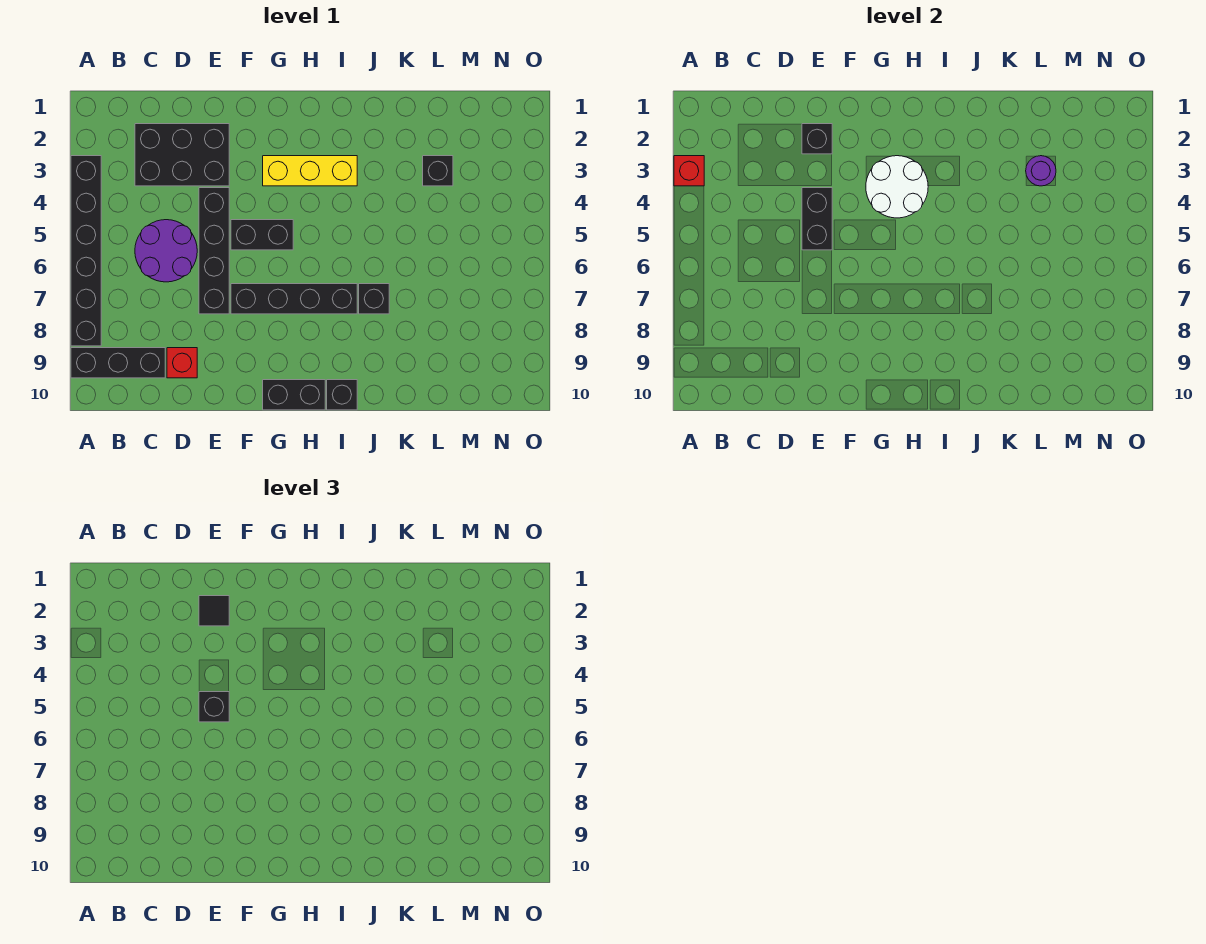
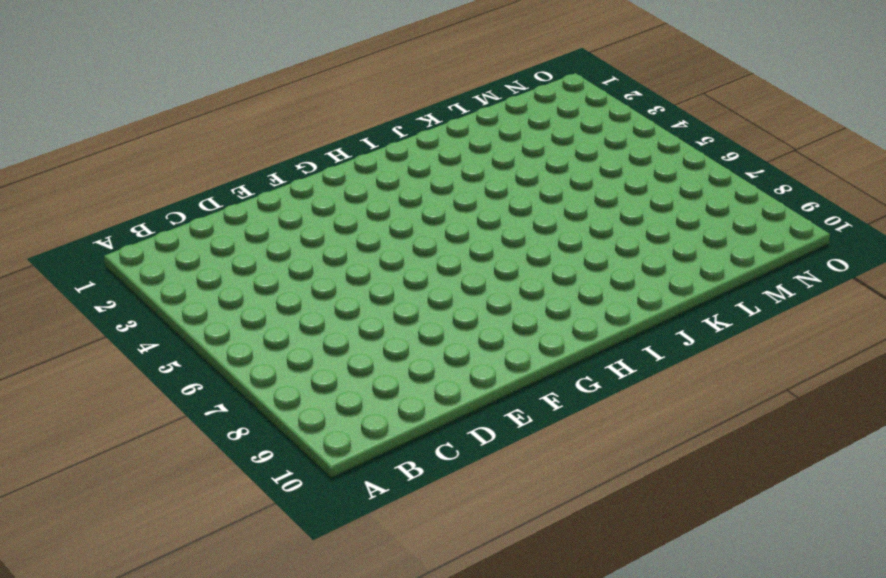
none -> black brick A3:A8 level 1
none -> black brick A9:C9 level 1
none -> black brick C2:E3 level 1

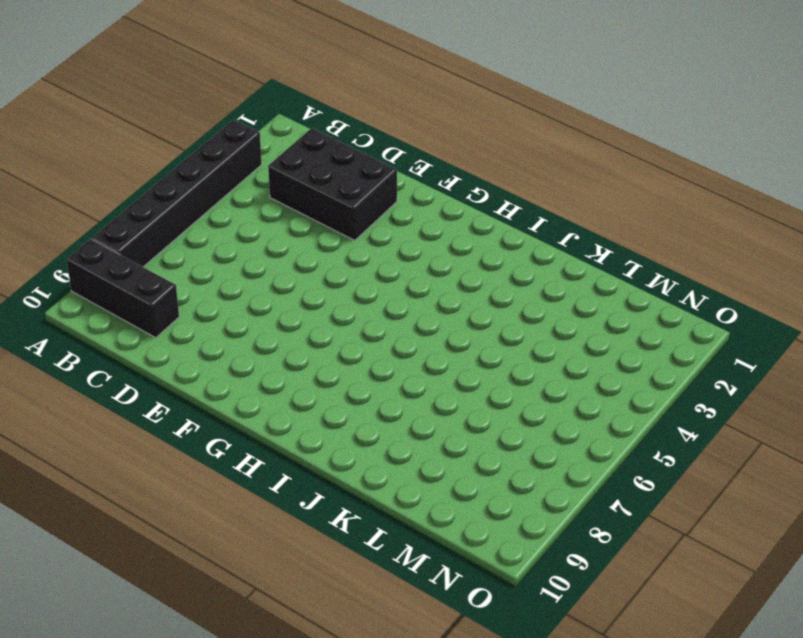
none -> purple round brick C5:D6 level 1
none -> red brick D9 level 1
none -> black brick E4:E7 level 1

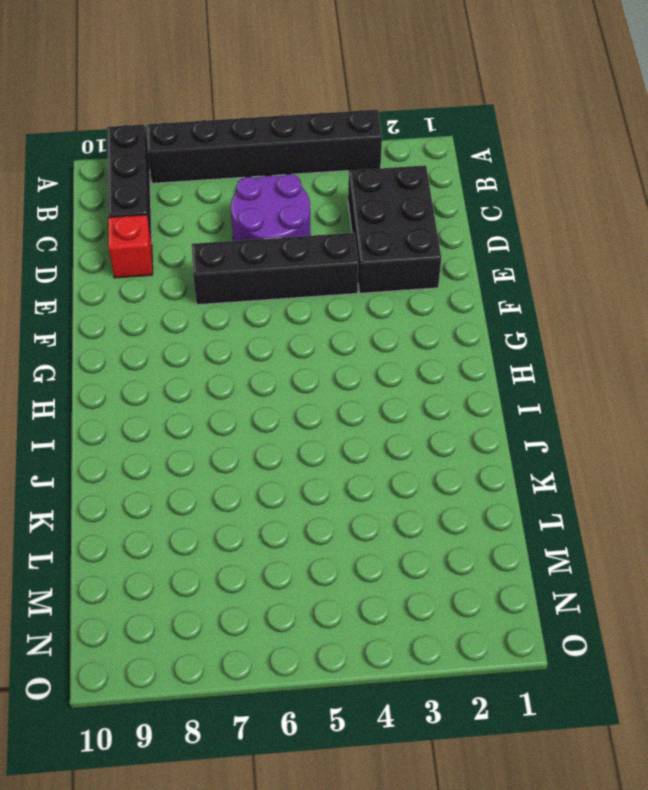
none -> black brick F5:G5 level 1
none -> black brick F7:I7 level 1
none -> yellow brick G3:I3 level 1

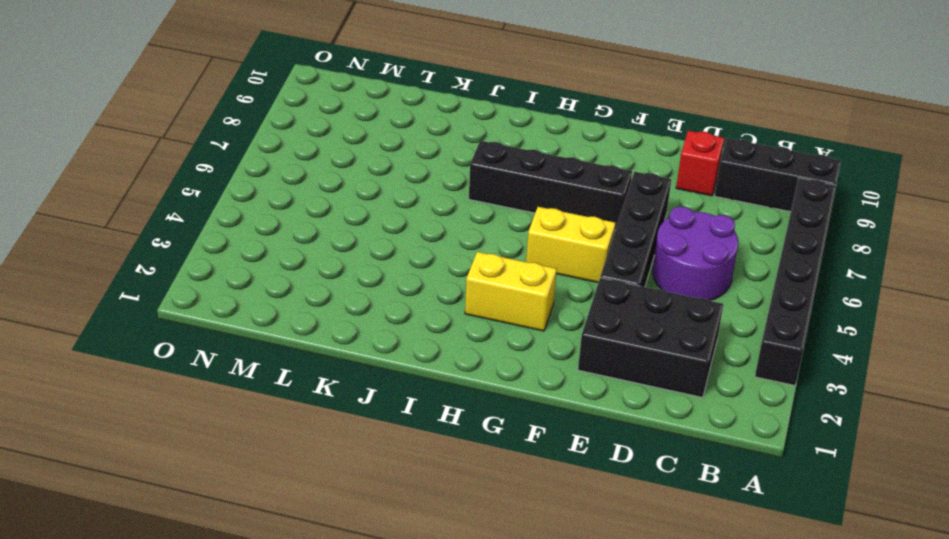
yellow brick F5:G5 level 1 -> black brick F5:G5 level 1
yellow brick G3:H3 level 1 -> yellow brick G3:I3 level 1
none -> black brick G10:H10 level 1
none -> black brick I10 level 1
none -> black brick J7 level 1

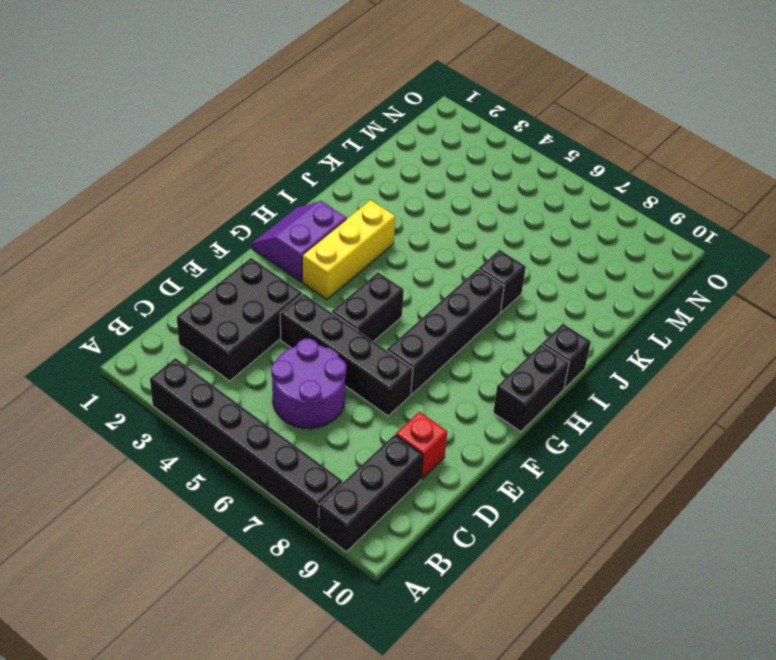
purple slope G1:H2 level 1 top 2 -> none
none -> black brick L3 level 1
none -> red brick A3 level 2
none -> black brick E2 level 2

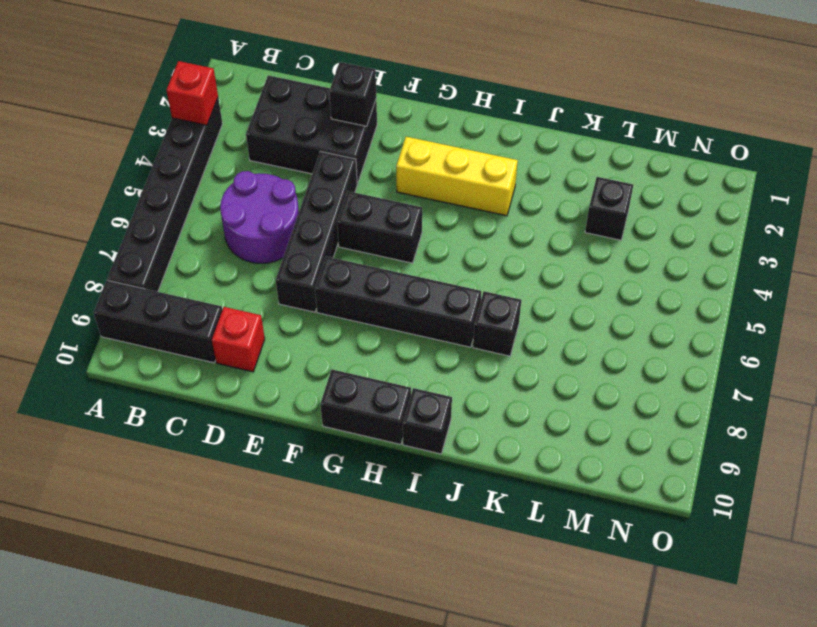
none -> black brick E4:E5 level 2
none -> white round brick G3:H4 level 2
none -> purple round brick L3 level 2

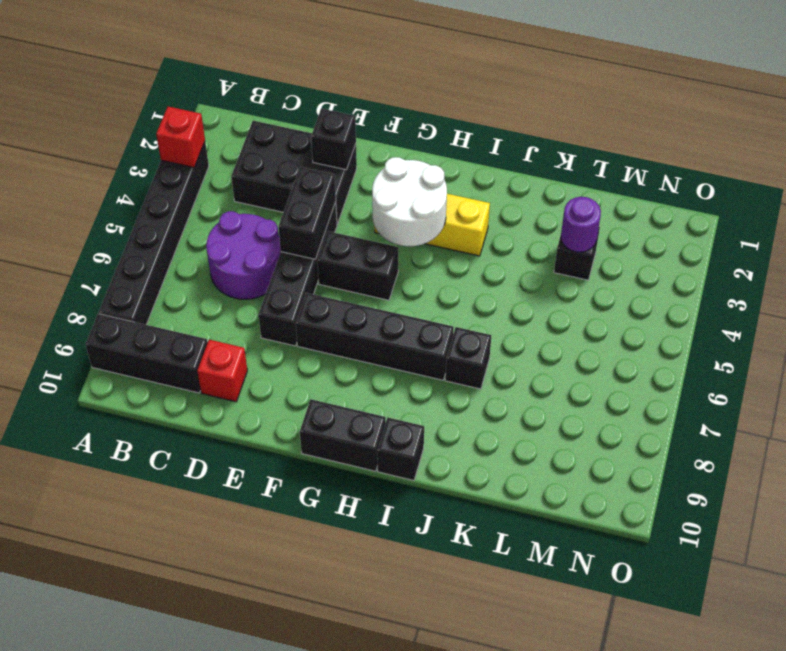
none -> black tile E2 level 3
none -> black brick E5 level 3

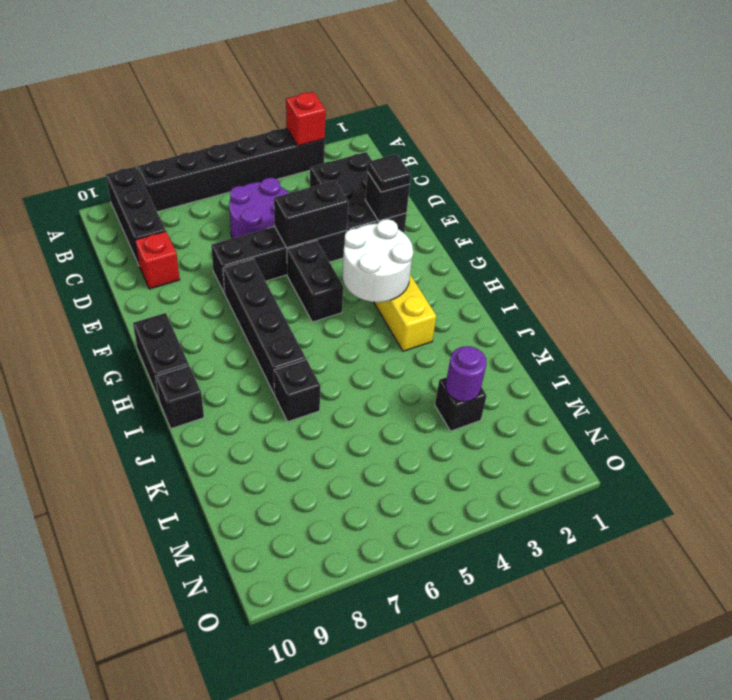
none -> black brick E5 level 3

